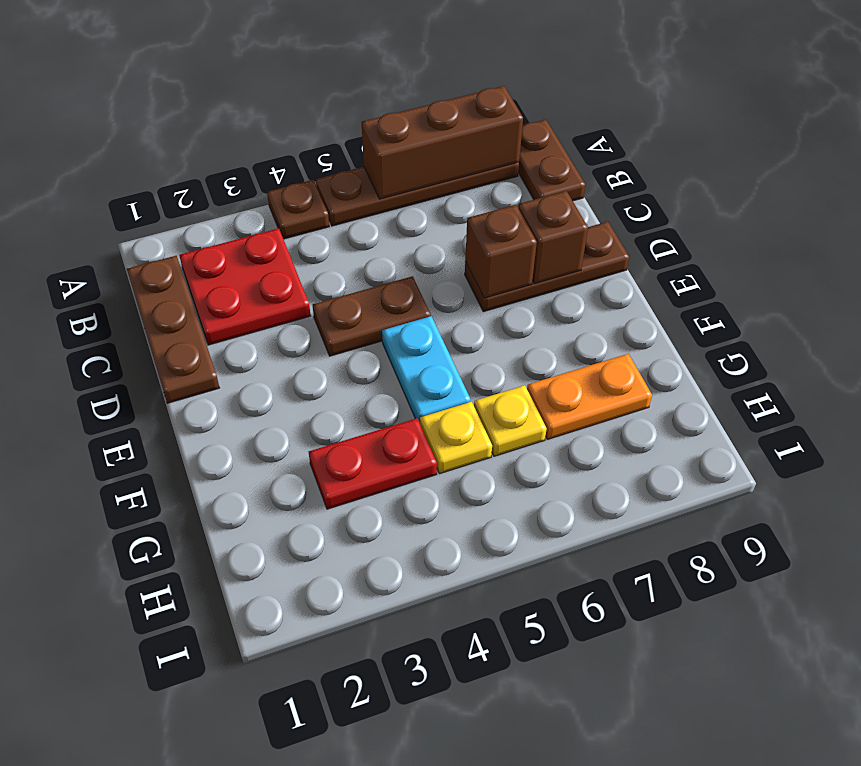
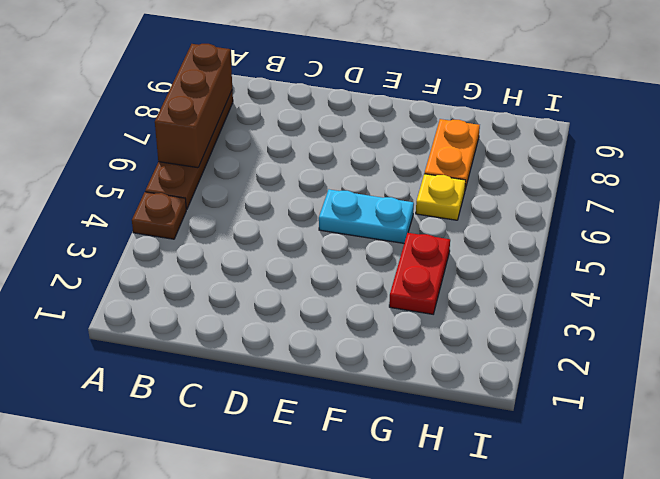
none -> brown plate A9:B9 level 1
none -> brown plate B1:D1 level 1
none -> red plate B2:C3 level 1

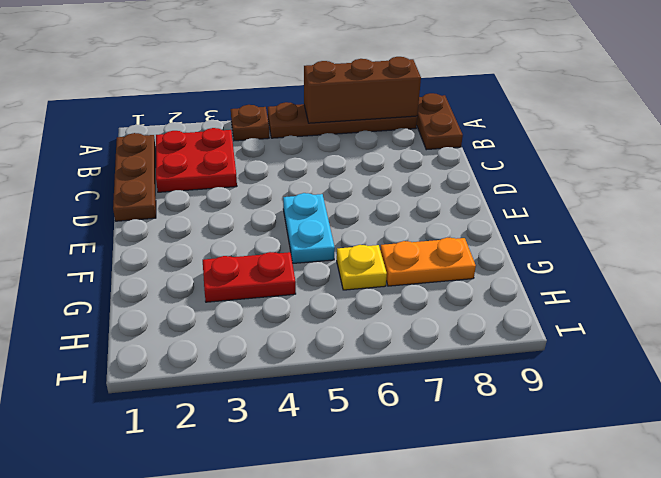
none -> brown plate D4:D5 level 1
none -> brown plate D7:D9 level 1
none -> yellow plate G5 level 1

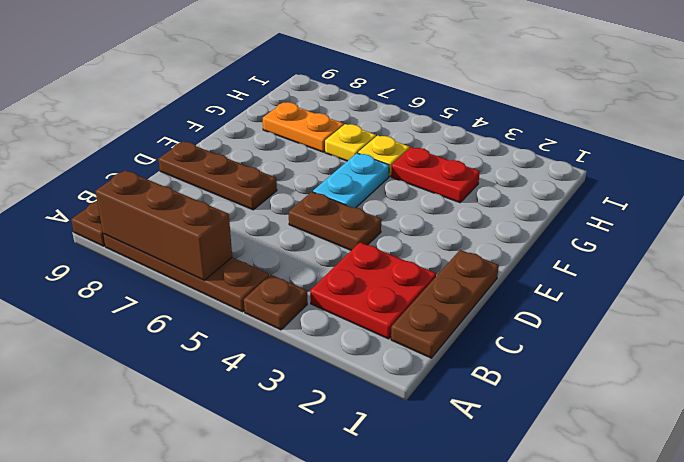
none -> brown brick D7 level 2
none -> brown brick D8 level 2

